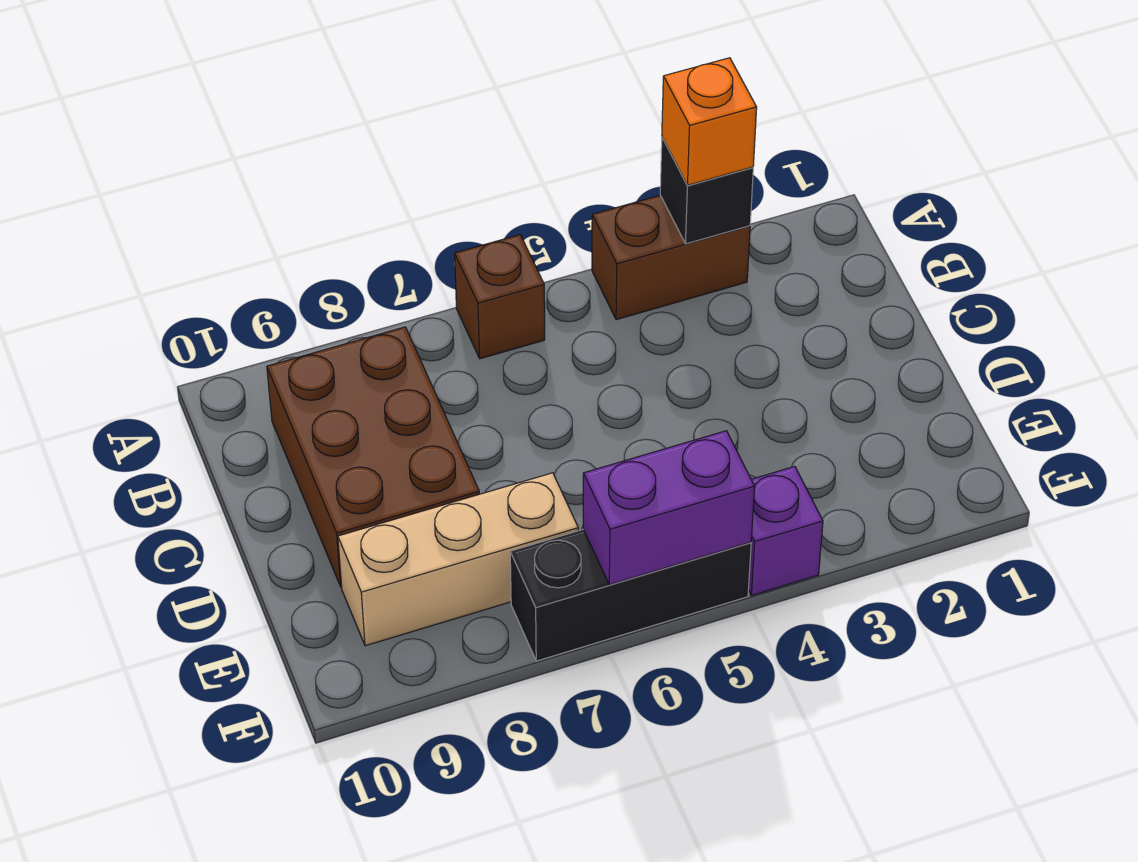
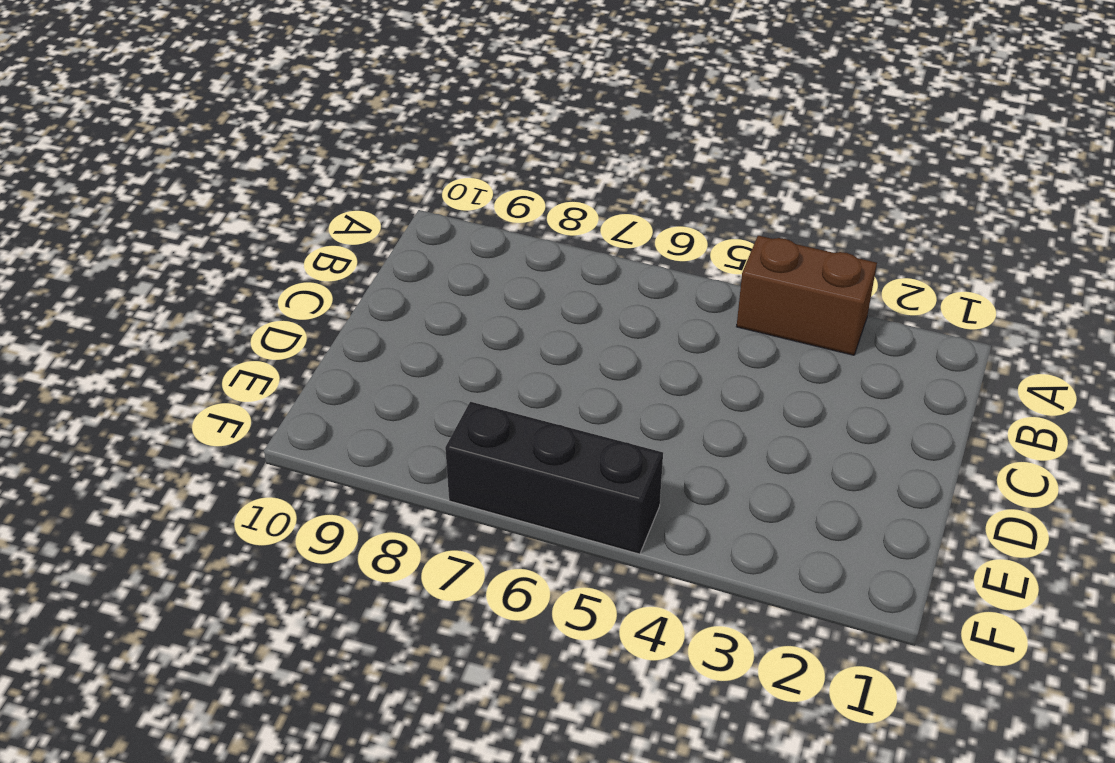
none -> brown brick A6 level 1
none -> brown brick B8:D9 level 1

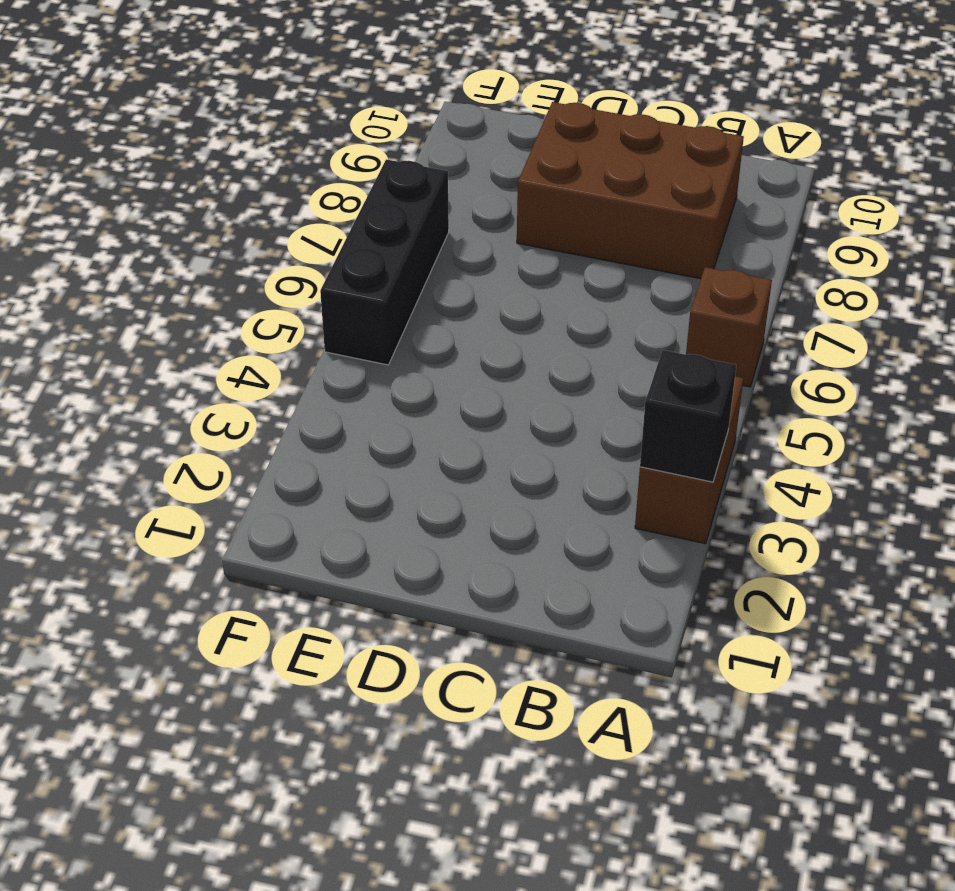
none -> tan brick E7:E9 level 1
none -> purple brick F4 level 1

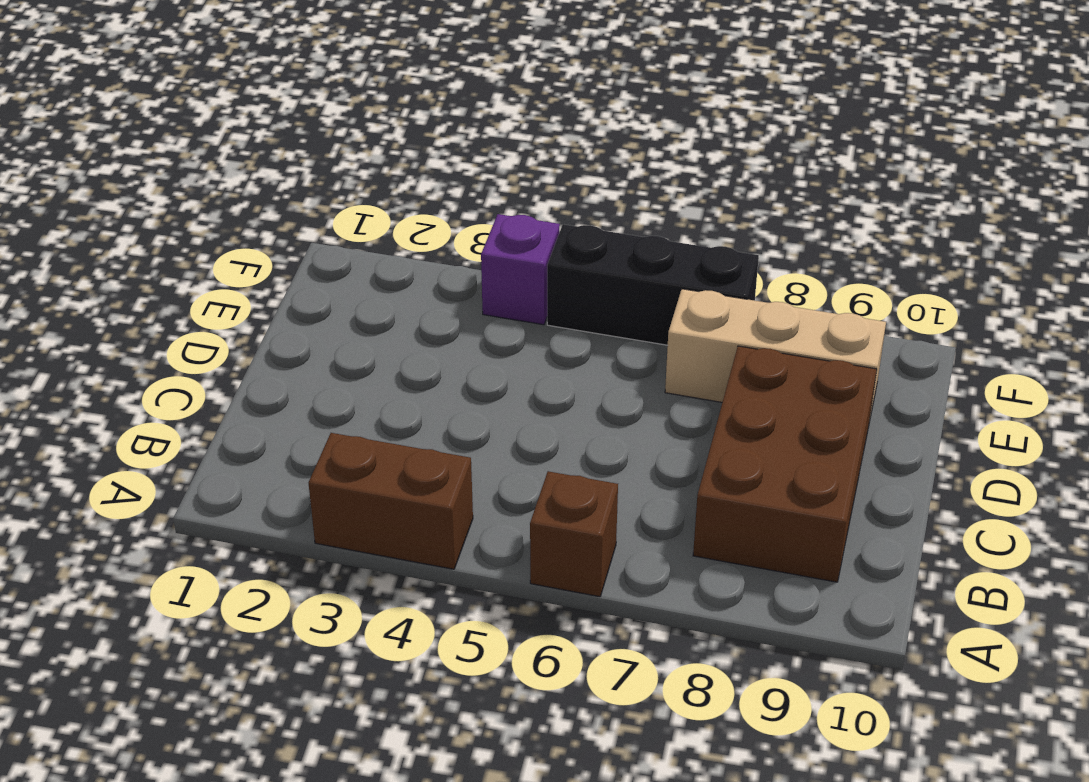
none -> black brick A3 level 2
none -> purple brick F5:F6 level 2

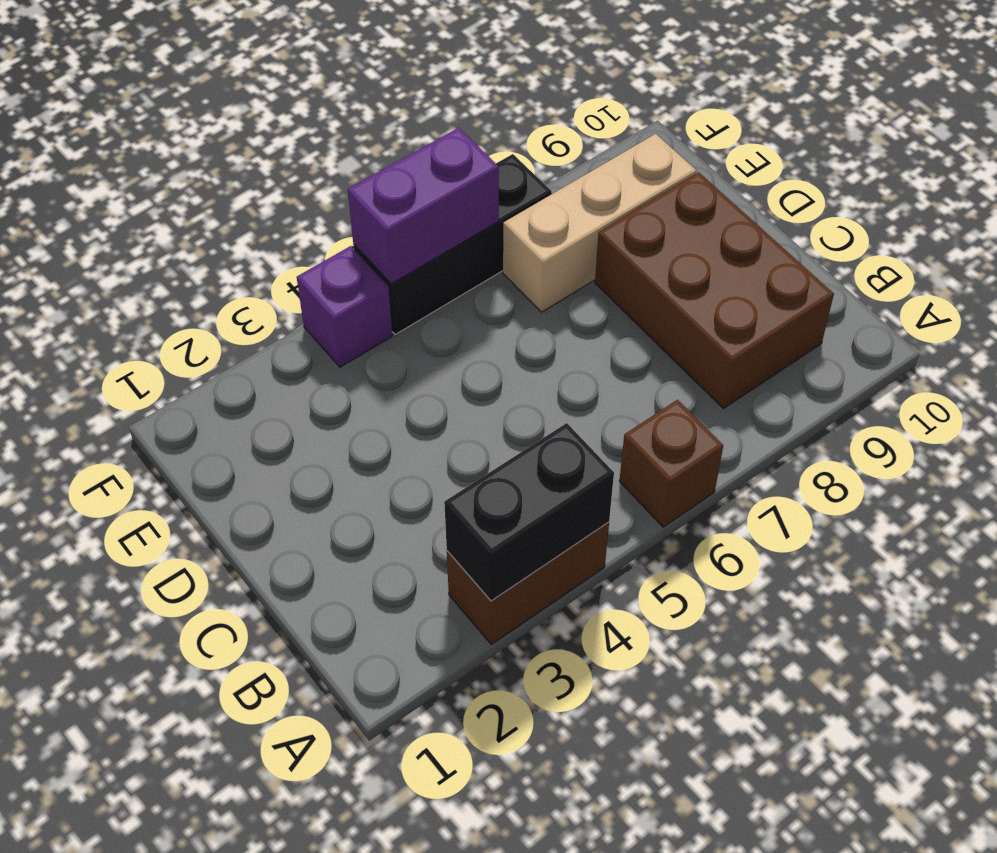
black brick A3:A4 level 2 -> black brick A3 level 2
none -> orange brick A3 level 3

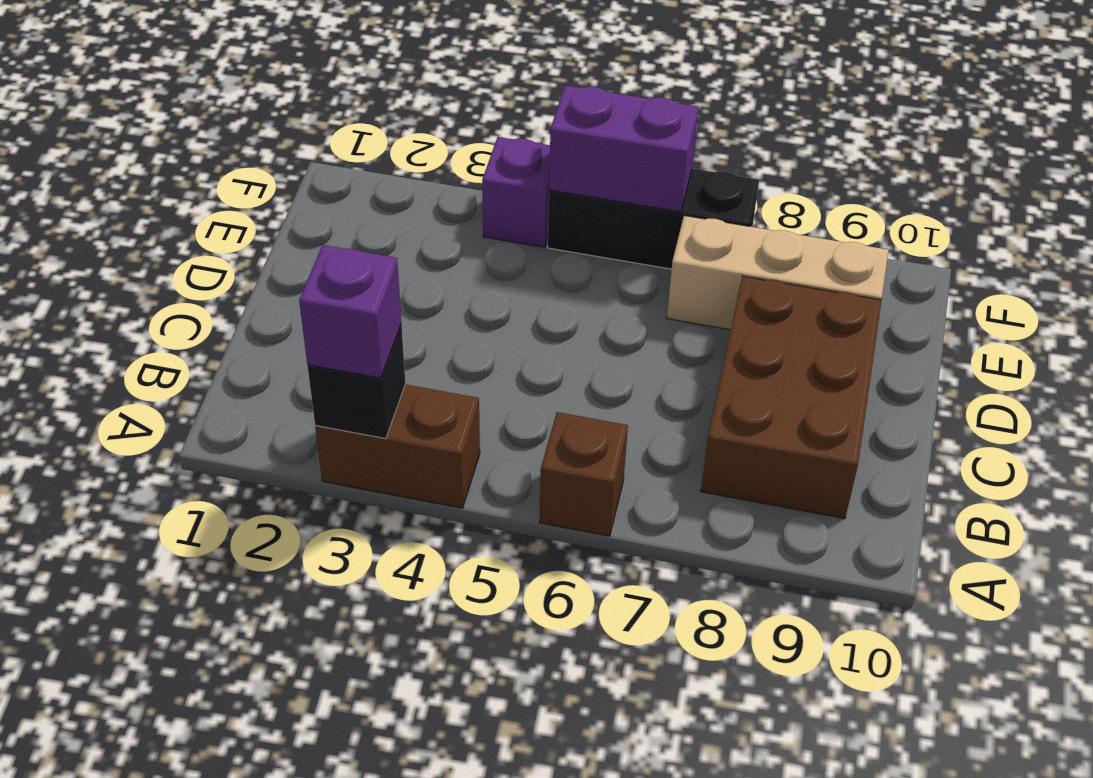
purple brick A3 level 3 -> orange brick A3 level 3

